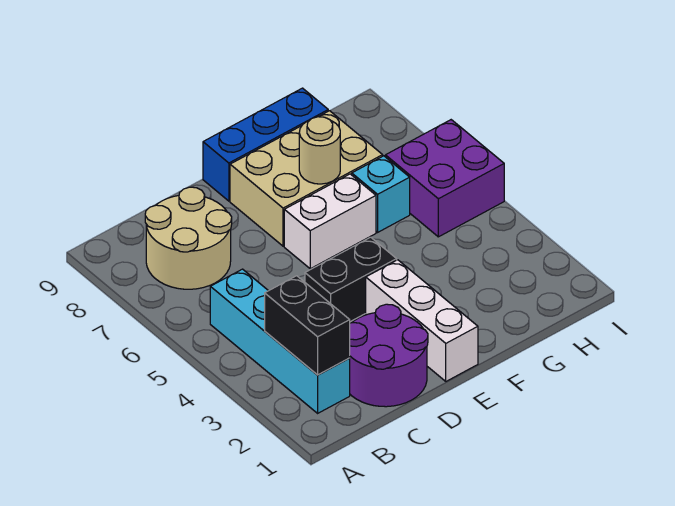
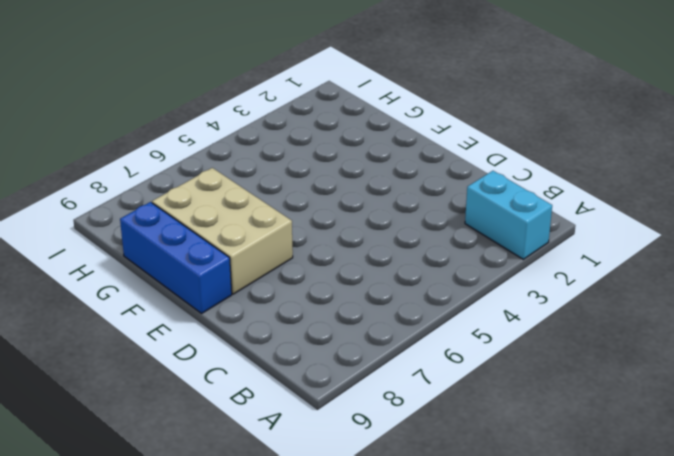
cyan brick A2:B2 level 1 -> cyan brick B2:B5 level 1
none -> tan round brick B7:C8 level 1
none -> purple round brick C1:D2 level 1
none -> black brick D4:E4 level 1

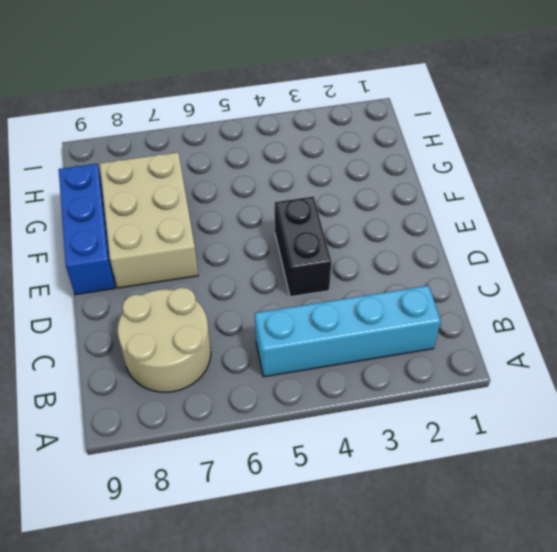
none -> purple round brick C1:D2 level 1
none -> white brick E1:E3 level 1
none -> white brick E6:F6 level 1

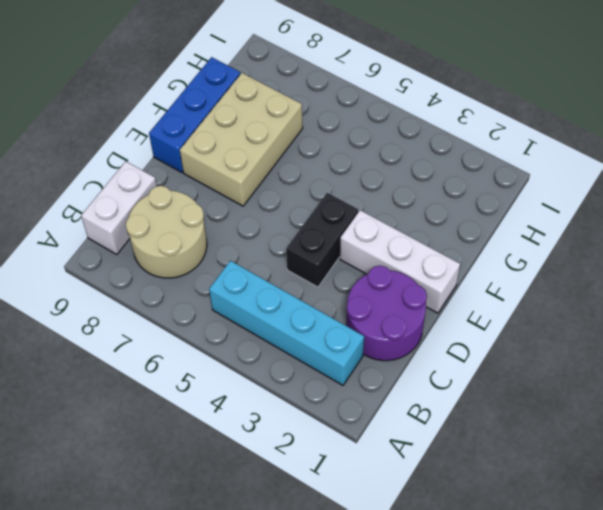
white brick B9:C9 level 1 -> white brick E6:F6 level 1
none -> cyan brick G6 level 1
none -> purple brick H5:I6 level 1
none -> black brick B2:B3 level 2

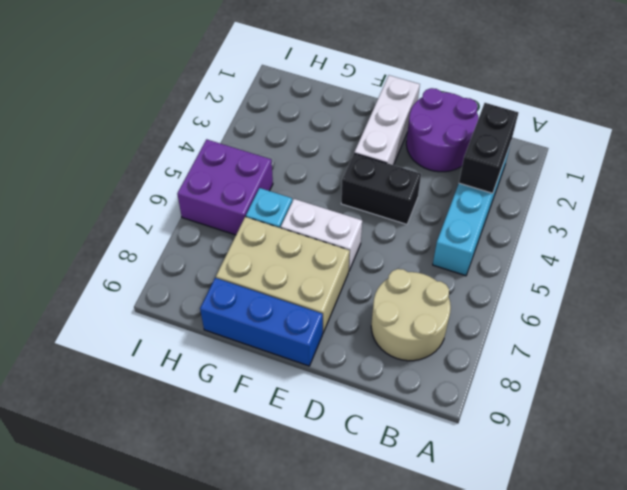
none -> tan round brick F7 level 2

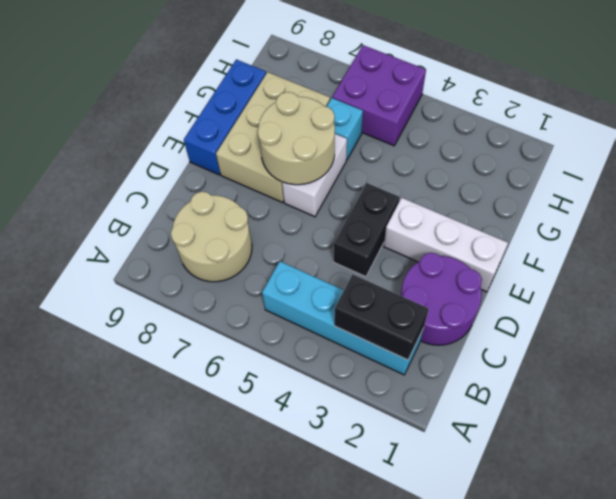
tan round brick E6:F7 level 2 -> tan round brick F7 level 2

